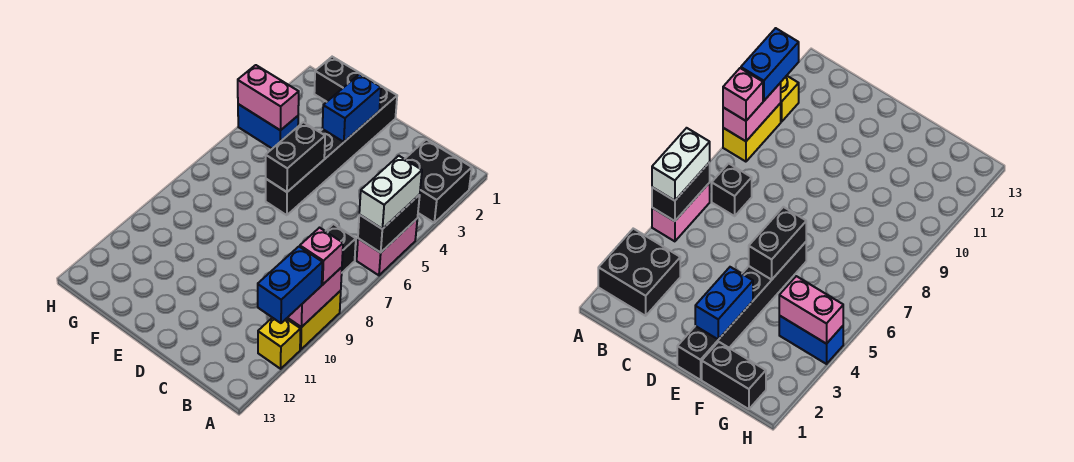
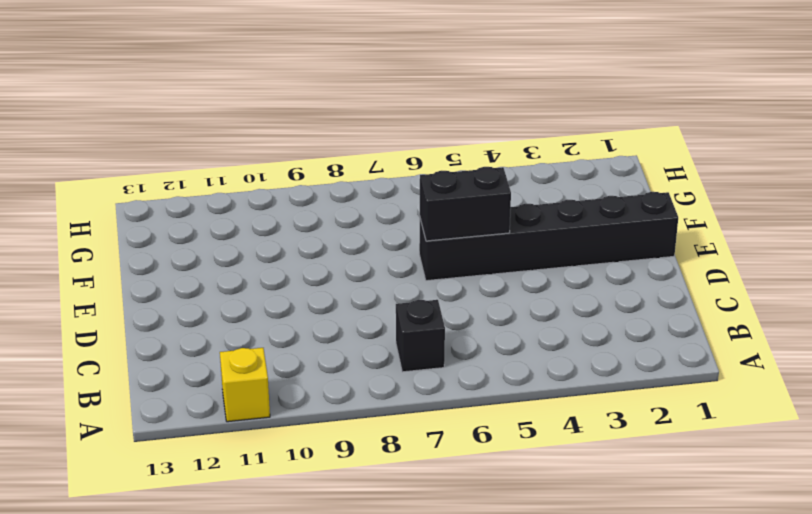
none -> black brick A2:B3 level 1
none -> pink brick A5:A6 level 1
none -> yellow brick A9:A10 level 1

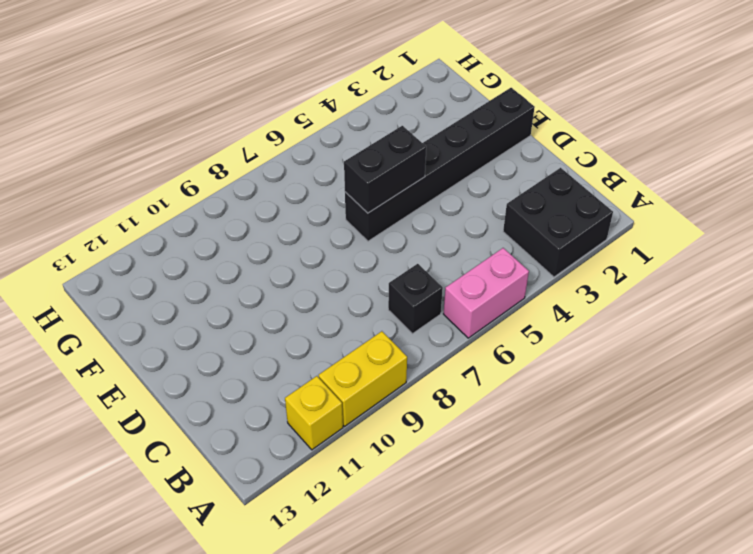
none -> black brick F1:G1 level 1
none -> blue brick G4:H4 level 1
none -> black brick A5:A6 level 2

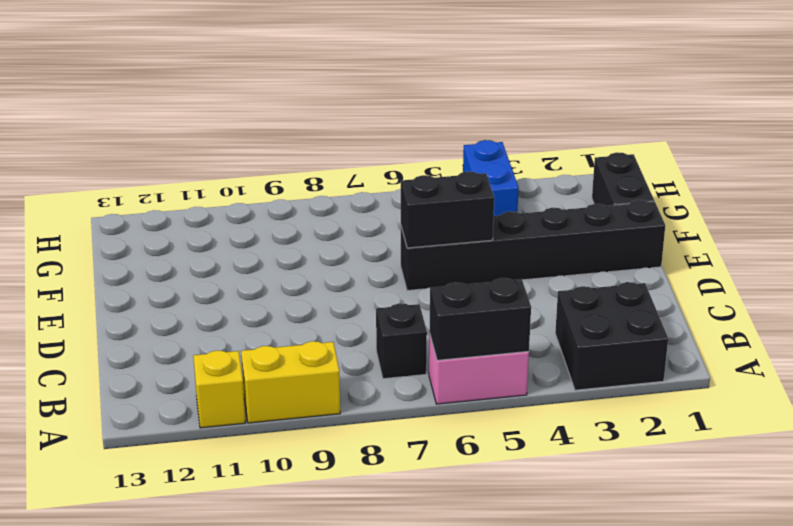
none -> pink brick A9:A10 level 2
none -> blue brick E2:E3 level 2
none -> pink brick G4:H4 level 2

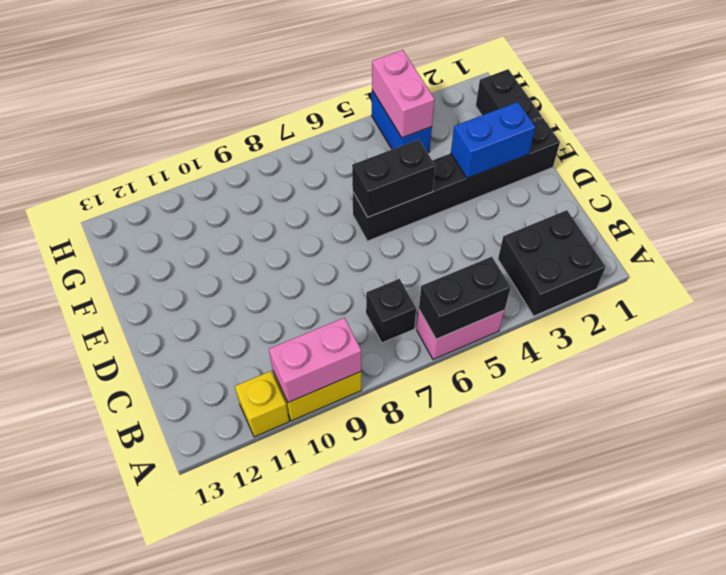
none -> white brick A5:A6 level 3
none -> pink brick A9 level 3
none -> blue brick A10:A11 level 3

